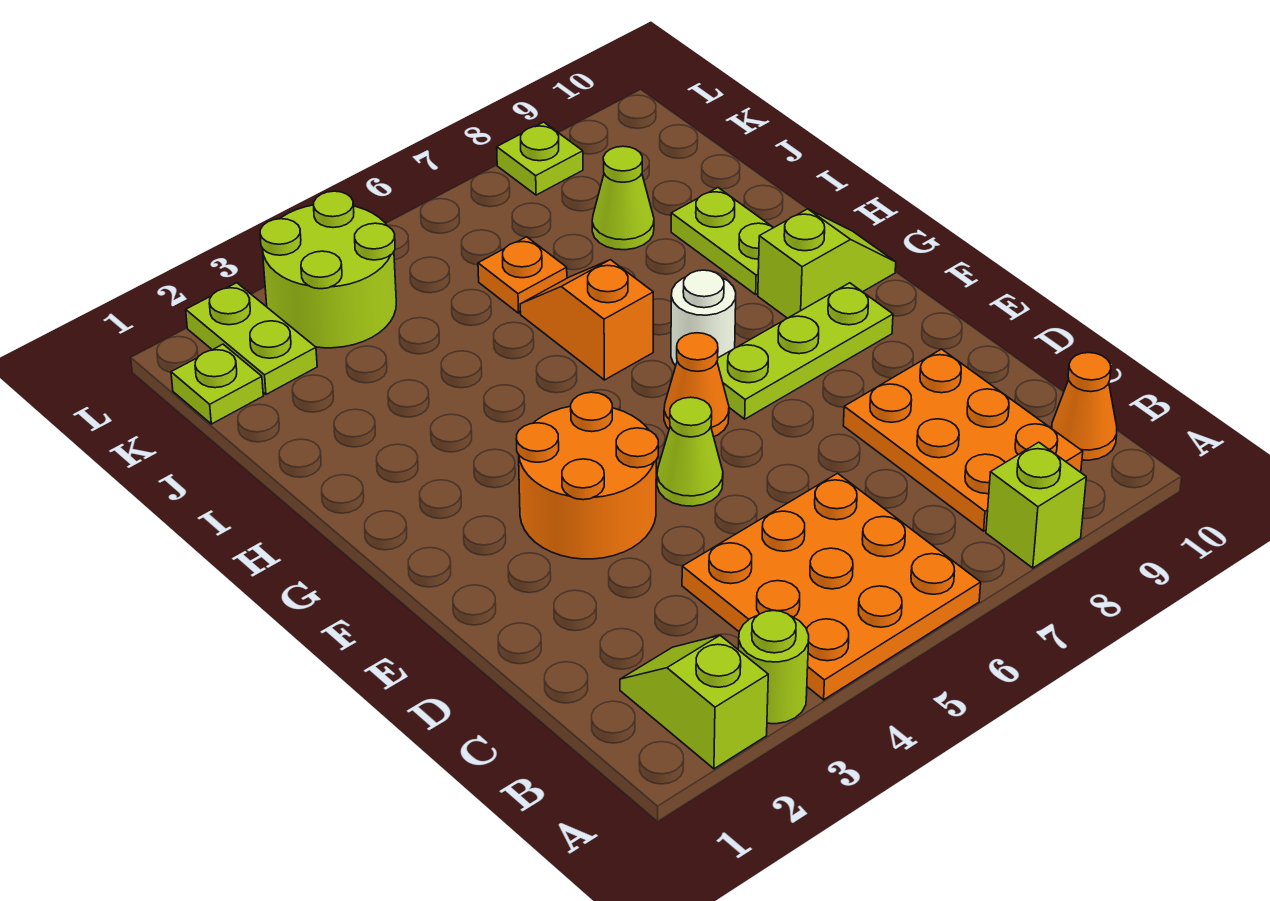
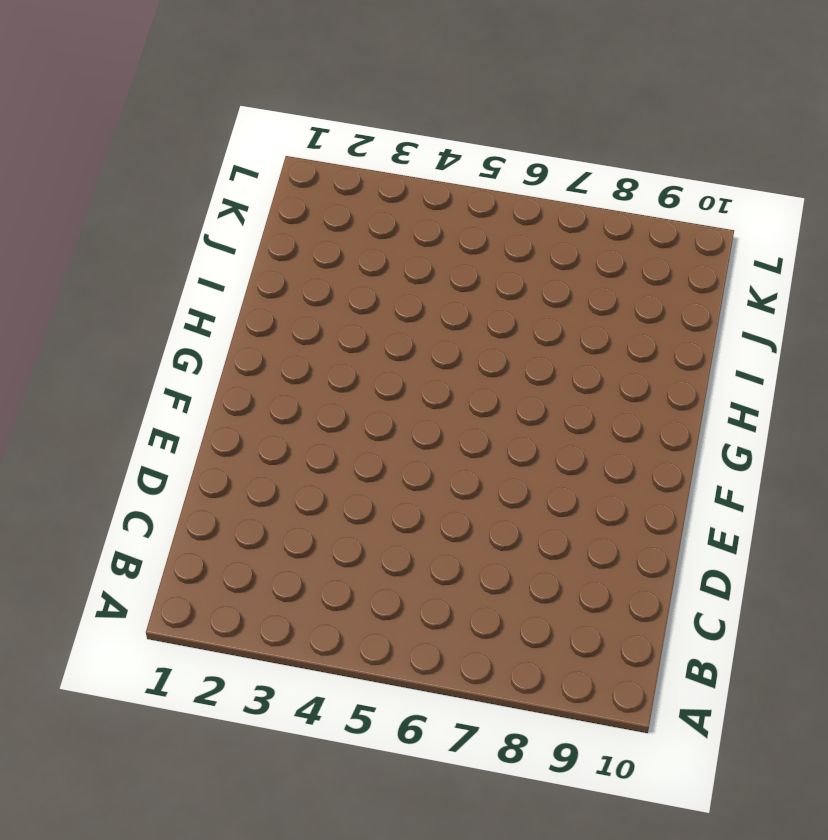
none -> lime slope A2:B2 level 1 top A
none -> lime round brick A3 level 1
none -> orange plate A4:C6 level 1

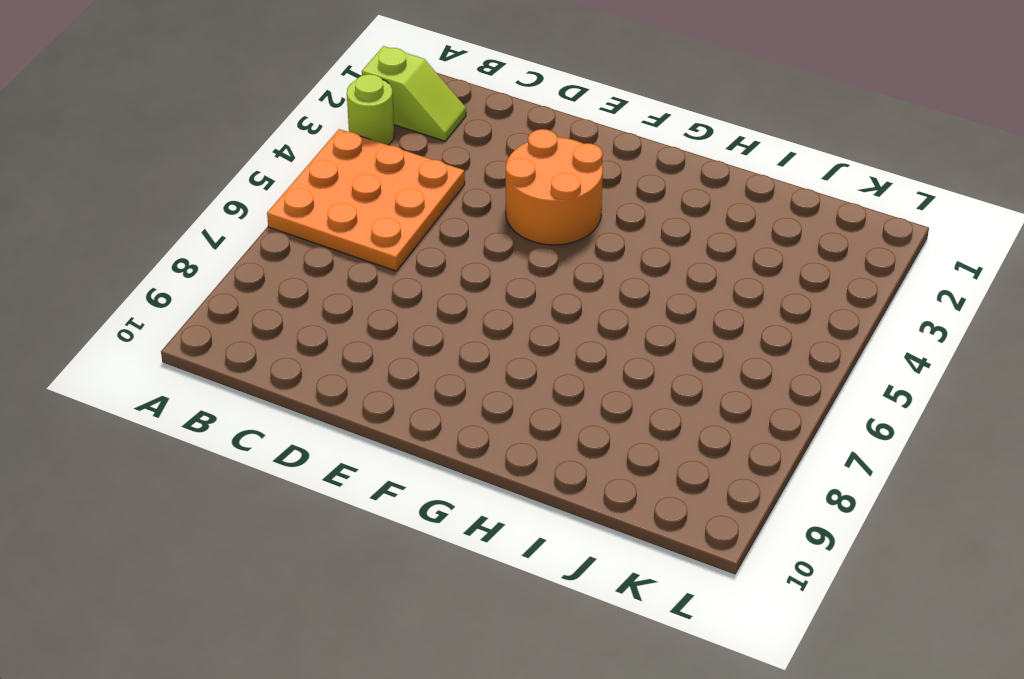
none -> lime brick A8 level 1
none -> orange plate B8:D9 level 1
none -> orange cone B10 level 1

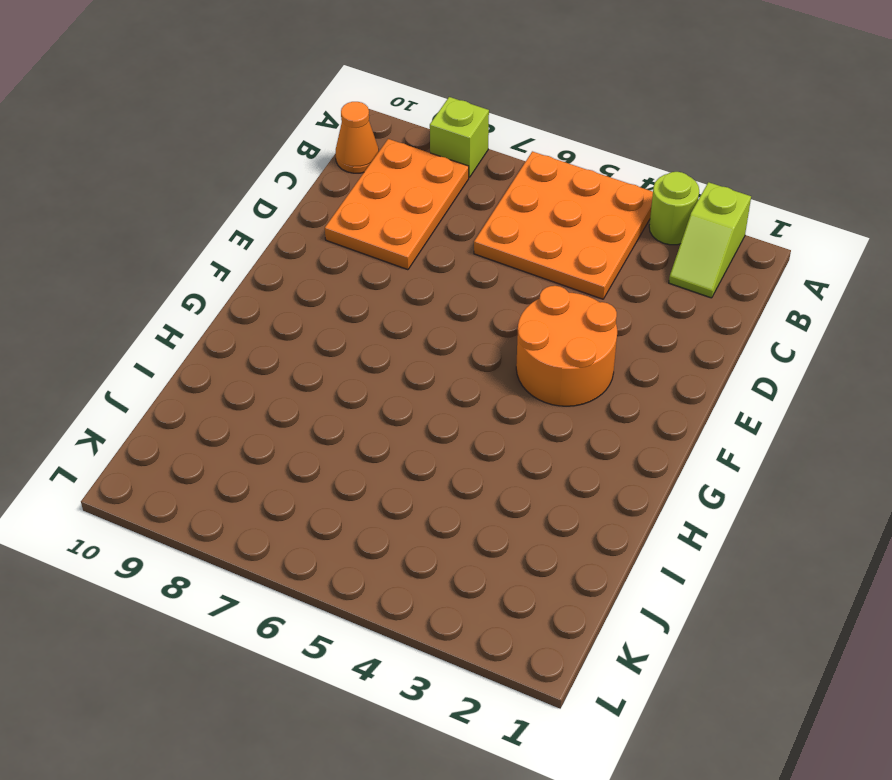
none -> lime cone E5 level 1
none -> orange cone F6 level 1
none -> lime plate F7:F9 level 1

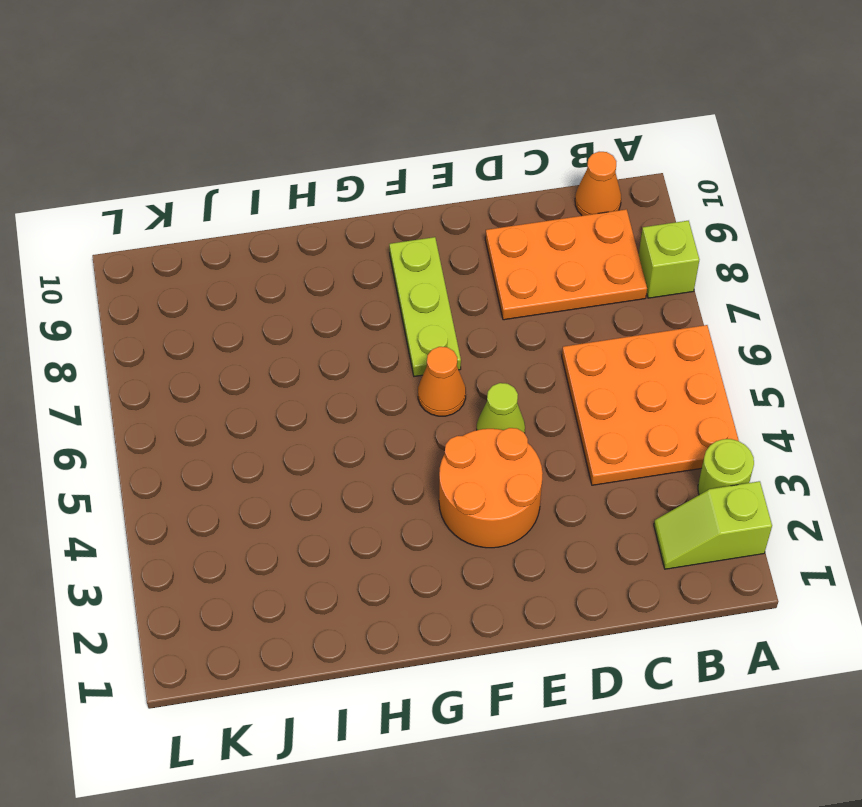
none -> white round brick G7 level 1
none -> lime slope G9:G10 level 1 top 9
none -> orange slope H6:I6 level 1 top H

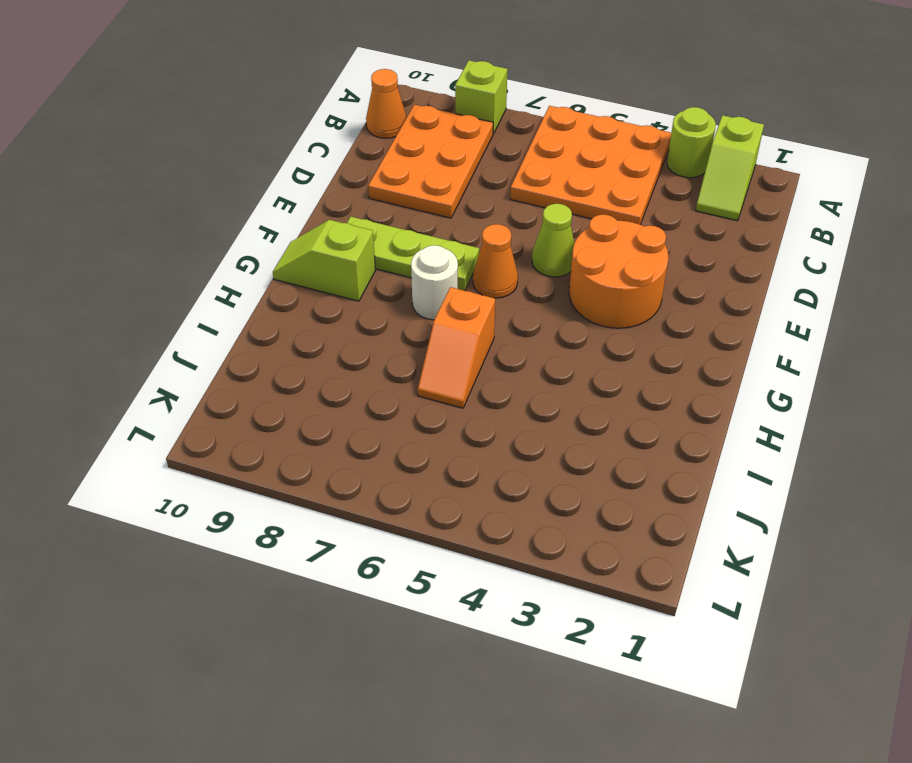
none -> lime plate H9:I9 level 1
none -> orange plate J6 level 1
none -> lime cone J8 level 1

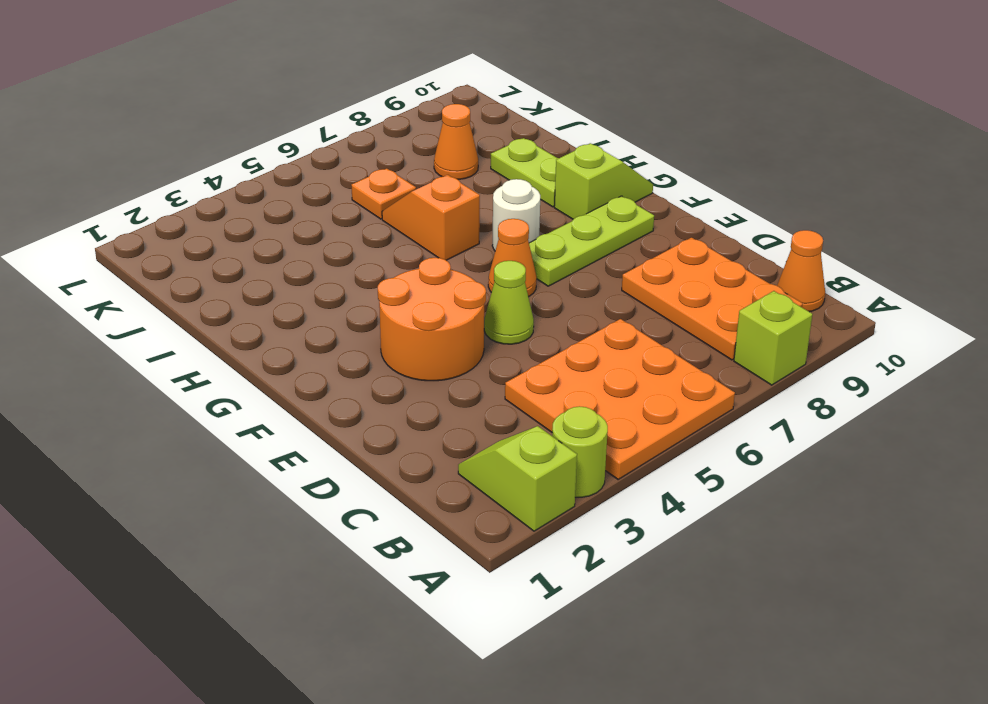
orange cone J8 level 1 -> lime cone J8 level 1
none -> lime plate K1 level 1
none -> lime plate K2:L2 level 1
none -> lime round brick K3:L4 level 1

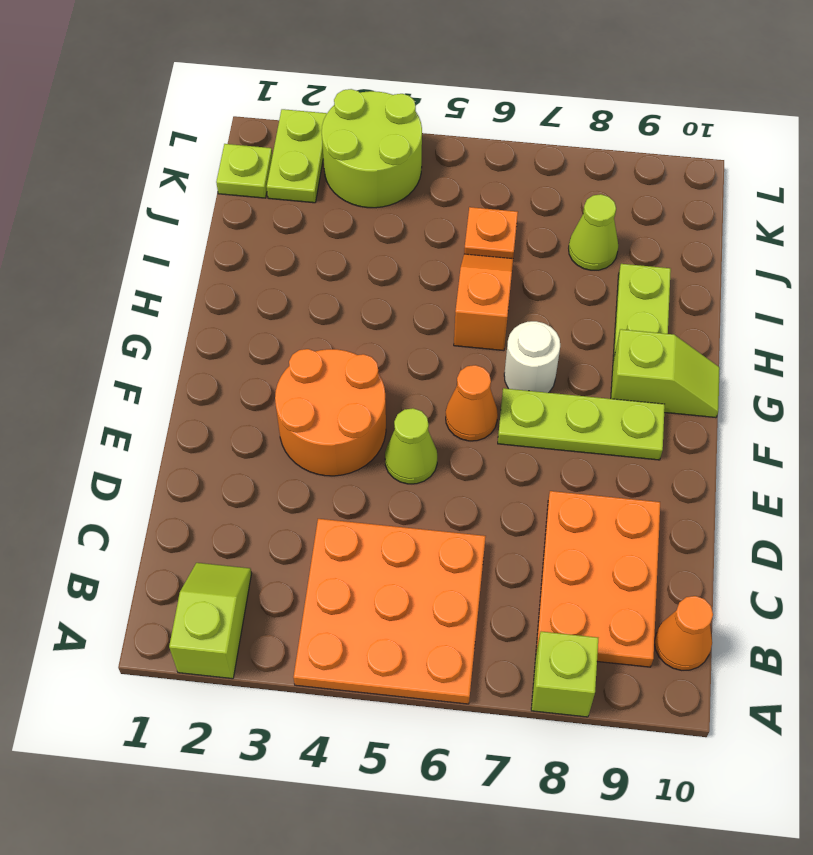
none -> lime round brick A3 level 1
none -> lime plate L8 level 1

